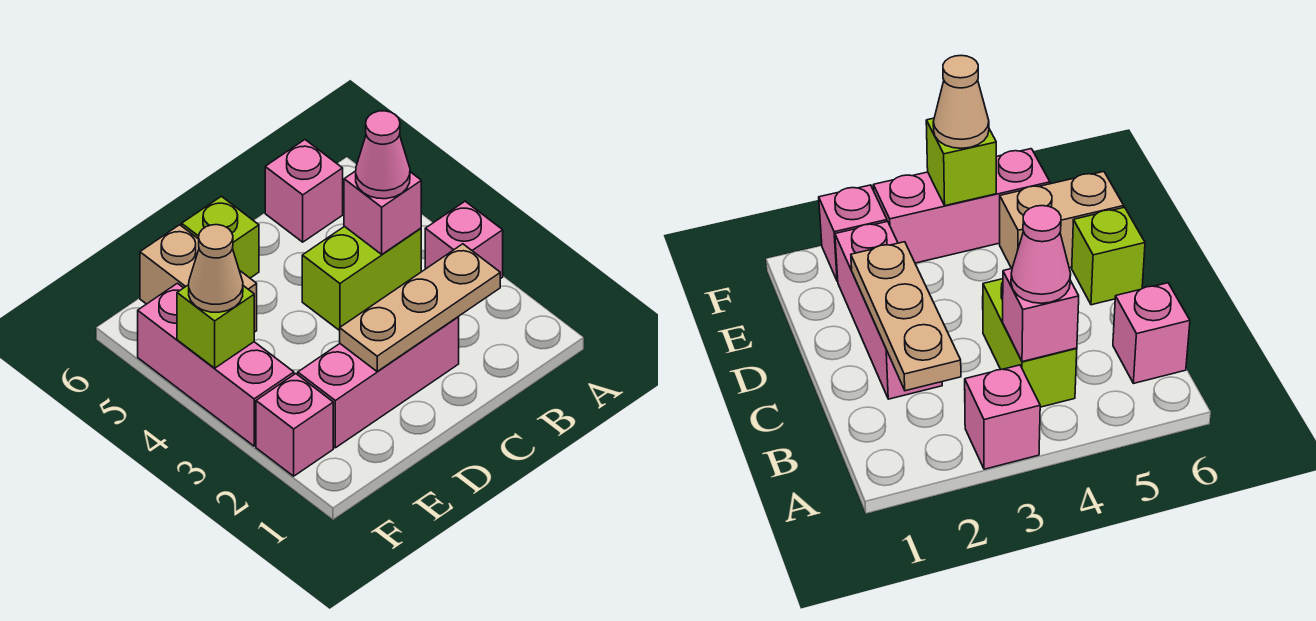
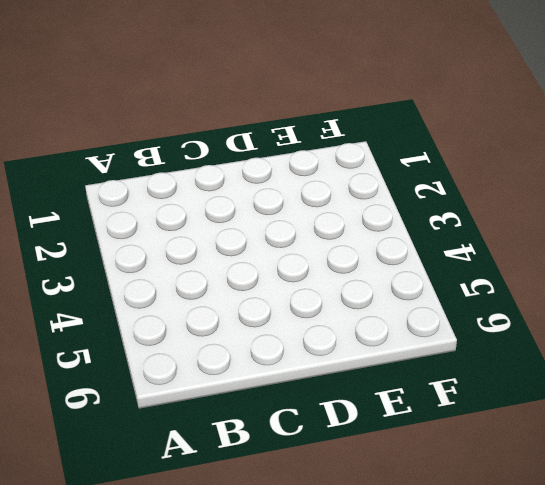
none -> pink brick A3 level 1
none -> lime brick B4:C4 level 1
none -> pink brick B6 level 1

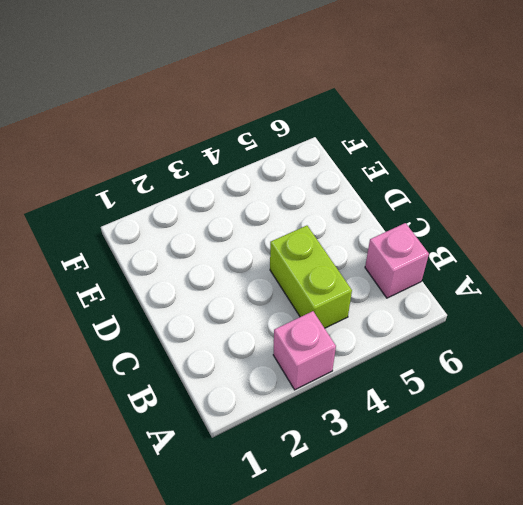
none -> pink brick C2:E2 level 1
none -> lime brick D6 level 1
none -> tan brick E5:E6 level 1

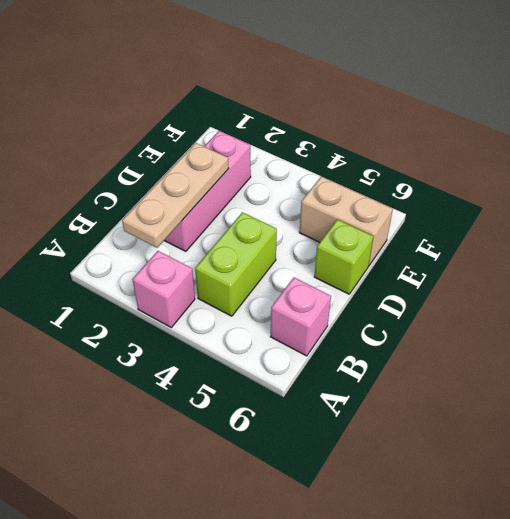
none -> pink brick F2 level 1
none -> pink brick F3:F5 level 1
none -> pink brick B4 level 2

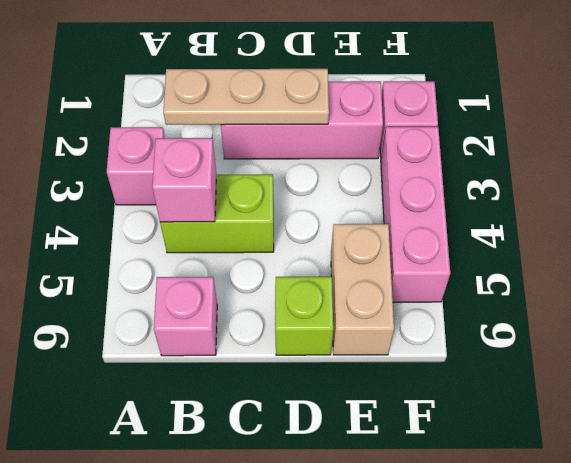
none -> lime brick F4 level 2
none -> pink cone B4 level 3
none -> tan cone F4 level 3

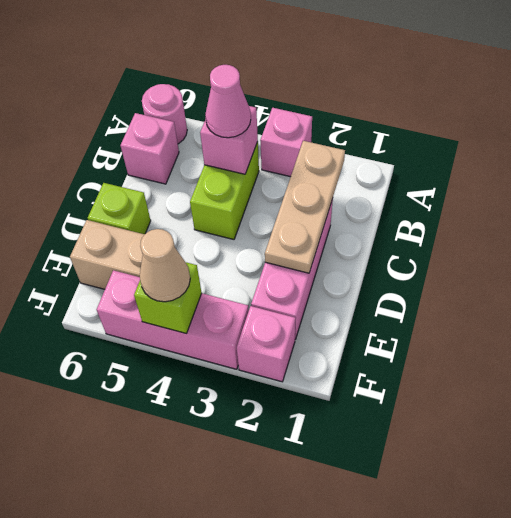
pink round brick A6 level 1 -> none

